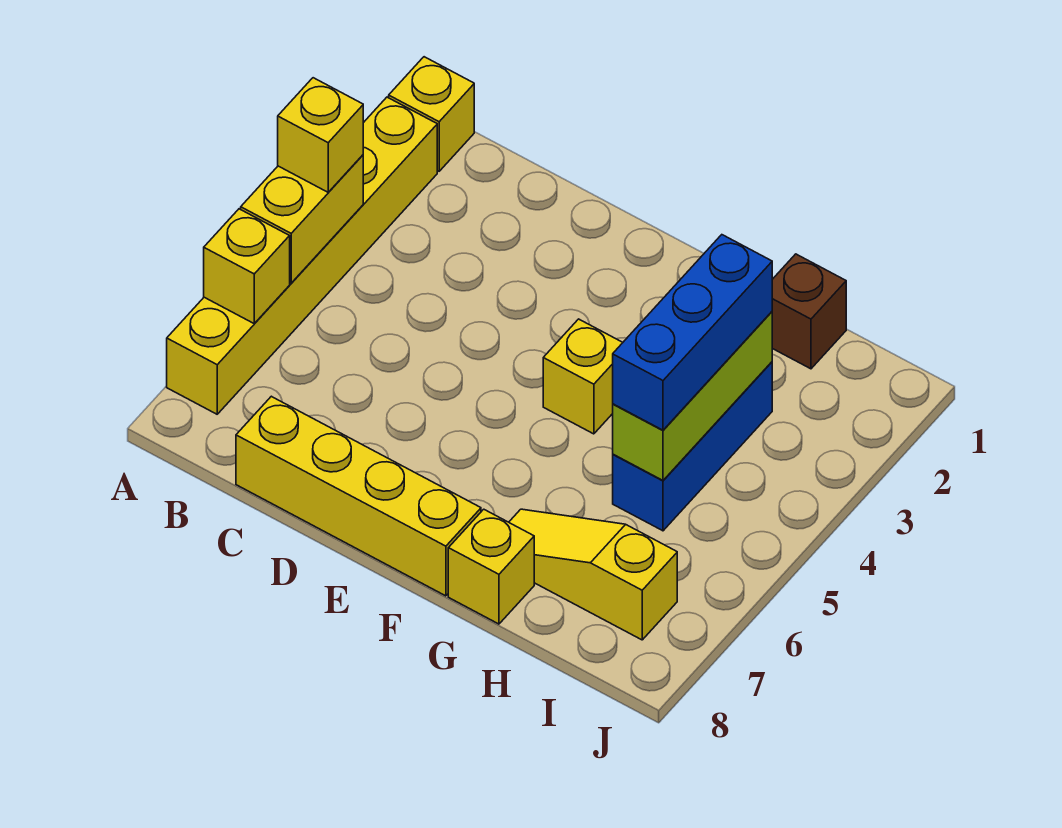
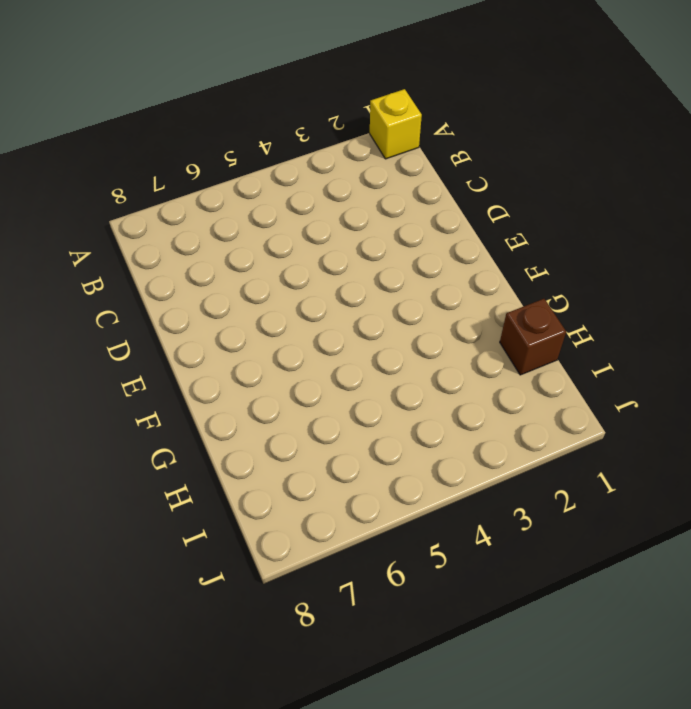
none -> yellow brick A2:A7 level 1
none -> yellow brick C8:F8 level 1
none -> yellow brick F4 level 1

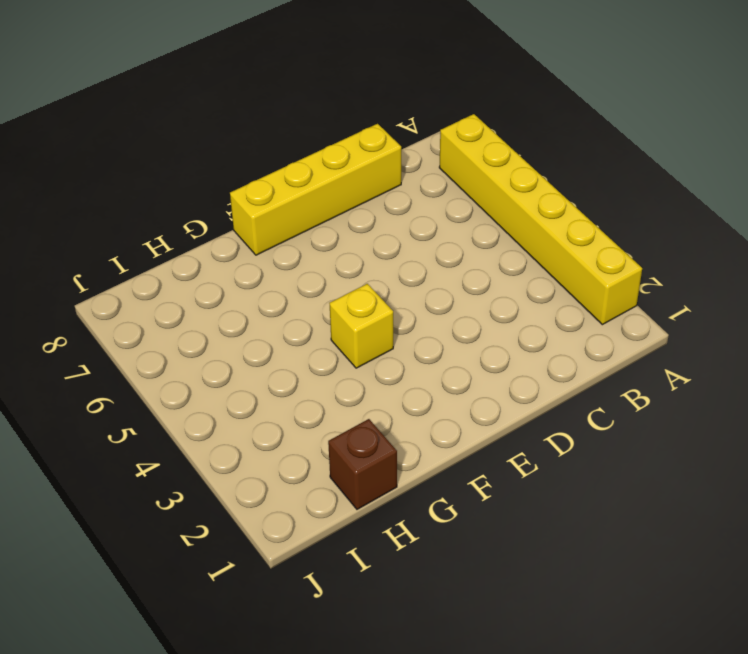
none -> yellow brick A1 level 1
none -> yellow slope G7:I7 level 1 top I
none -> yellow brick G8 level 1

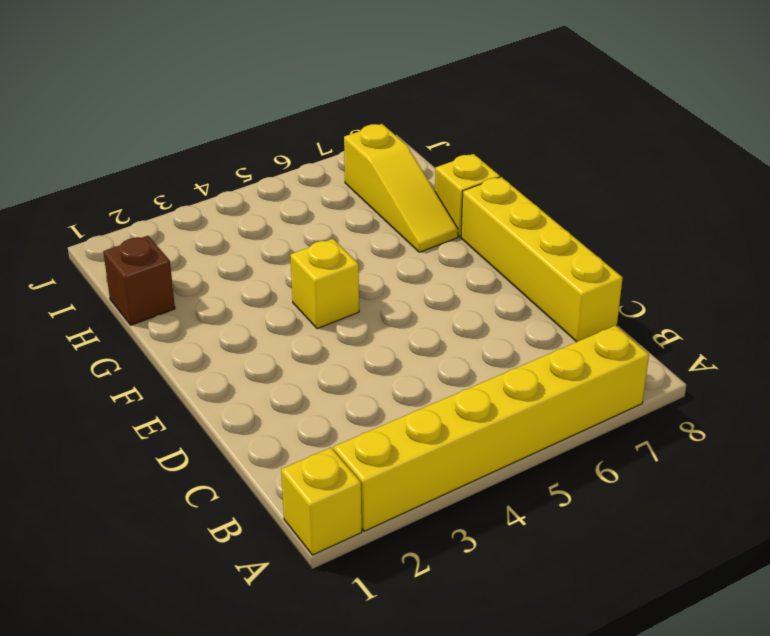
none -> blue brick H3:H5 level 1
none -> yellow brick A4:A5 level 2
none -> yellow brick A6 level 2

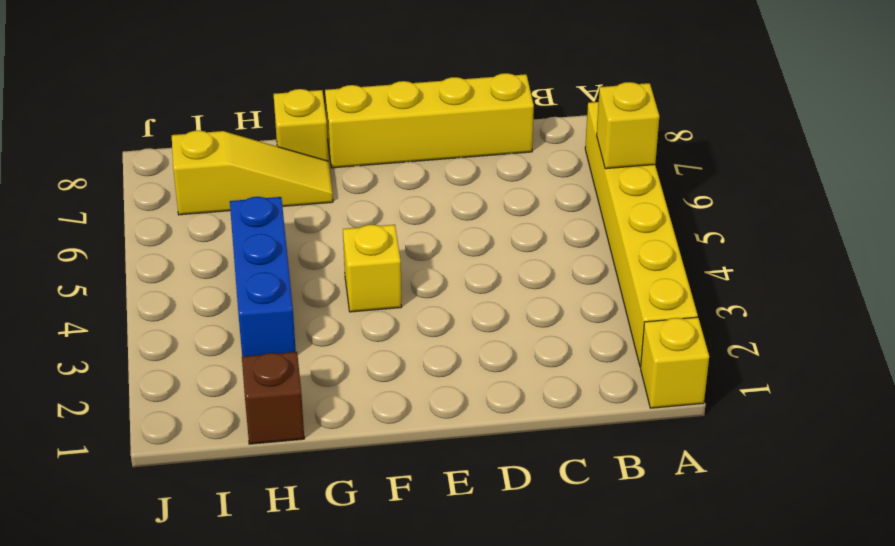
none -> yellow brick A4:A5 level 2
none -> lime brick H3:H5 level 2
none -> yellow brick A4 level 3

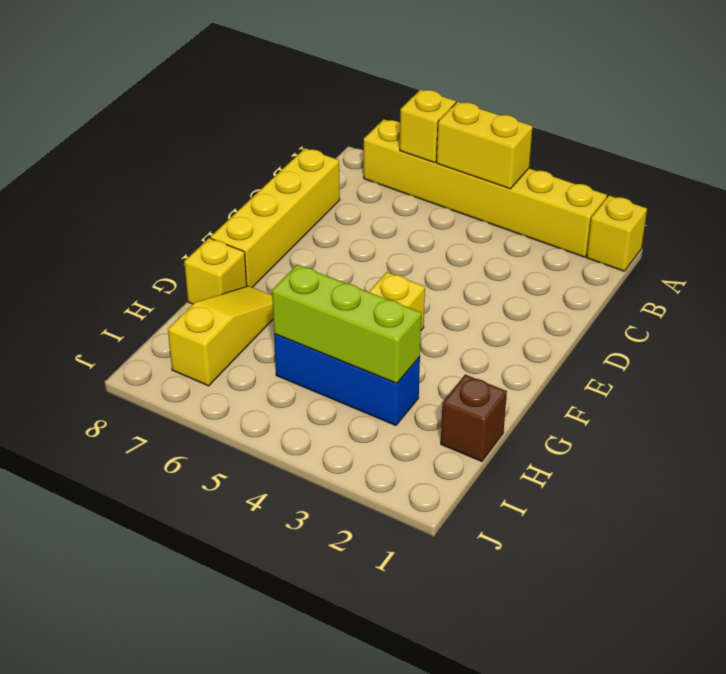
none -> yellow brick A4 level 3
none -> blue brick H3:H5 level 3

